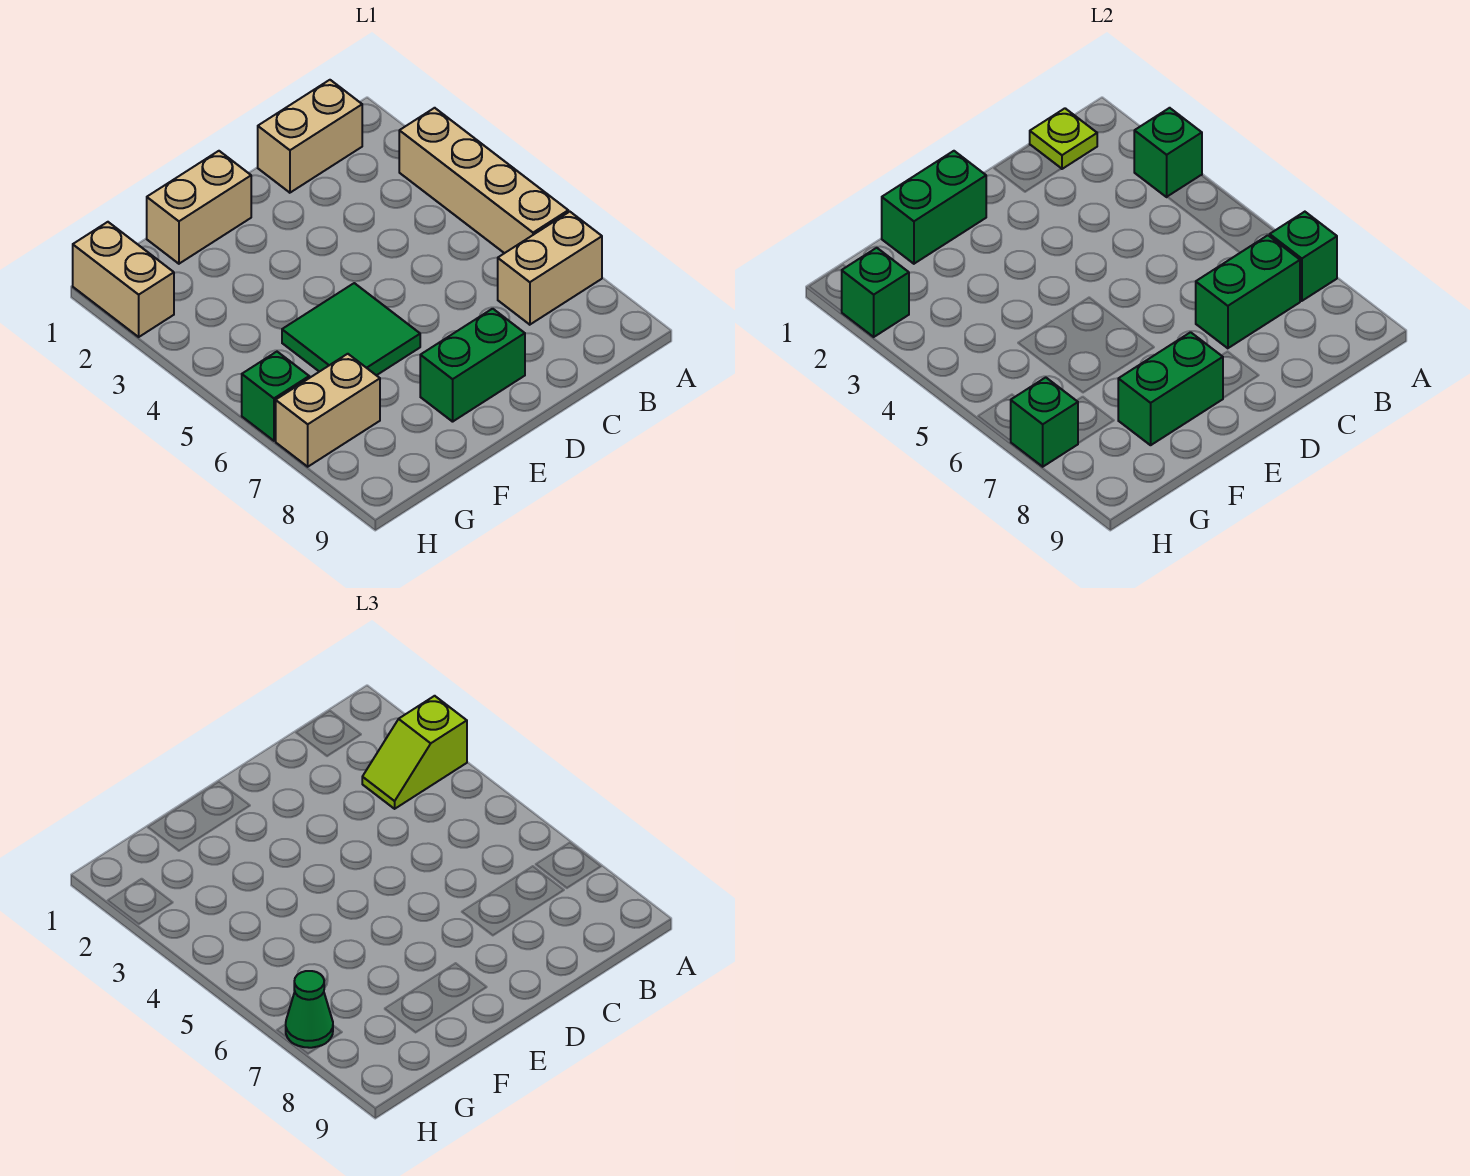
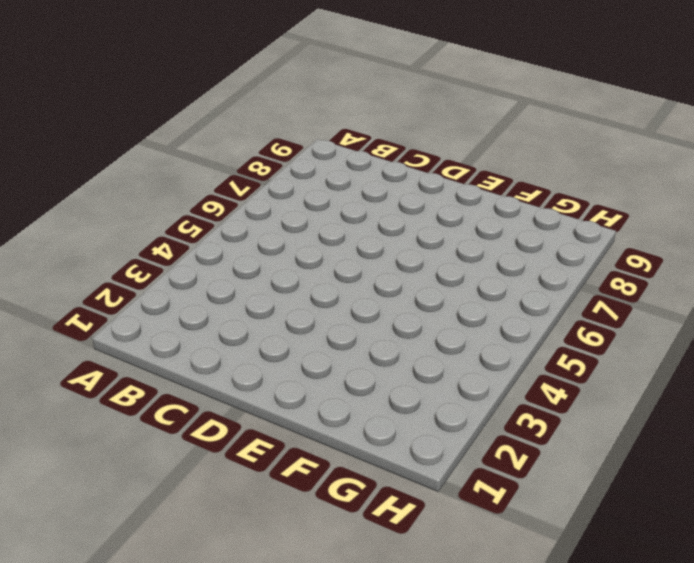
none -> tan brick A3:A6 level 1
none -> tan brick A7:B7 level 1
none -> tan brick B1:C1 level 1

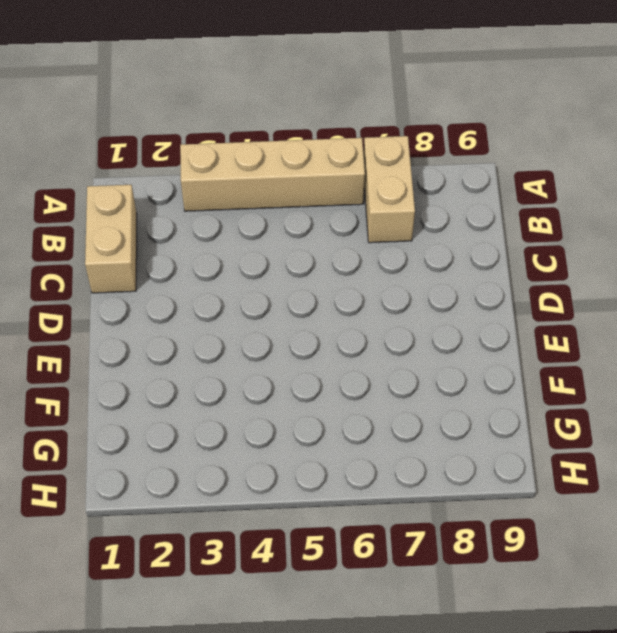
none -> green brick D8:E8 level 1
none -> tan brick E1:F1 level 1
none -> green tile E5:F6 level 1

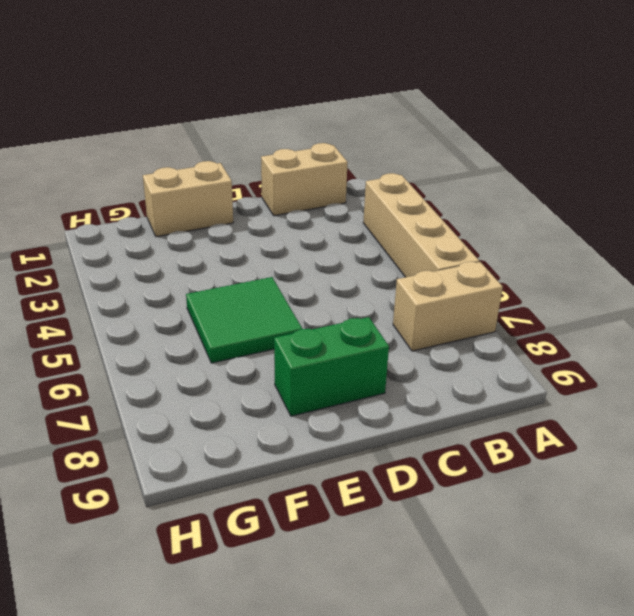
none -> tan brick G7:H7 level 1
none -> tan brick H1:H2 level 1
none -> green brick H6 level 1

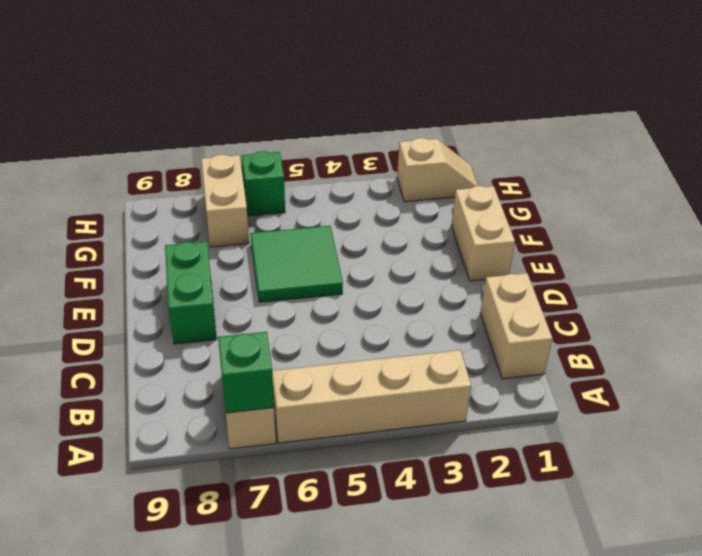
tan slope H1:H2 level 1 top 2 -> tan brick H1:H2 level 1
none -> green brick A3 level 2
none -> lime plate B1 level 2
none -> green brick B7:C7 level 2

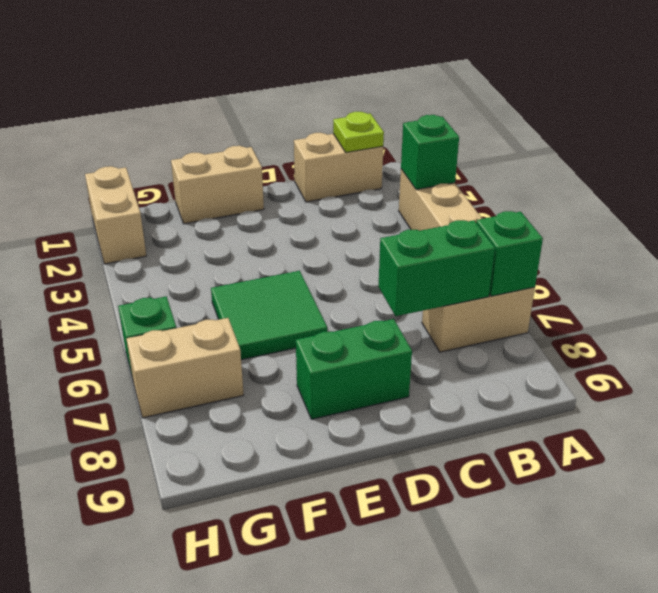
none -> green brick E1:F1 level 2
none -> green brick E8:F8 level 2
none -> green brick H2 level 2

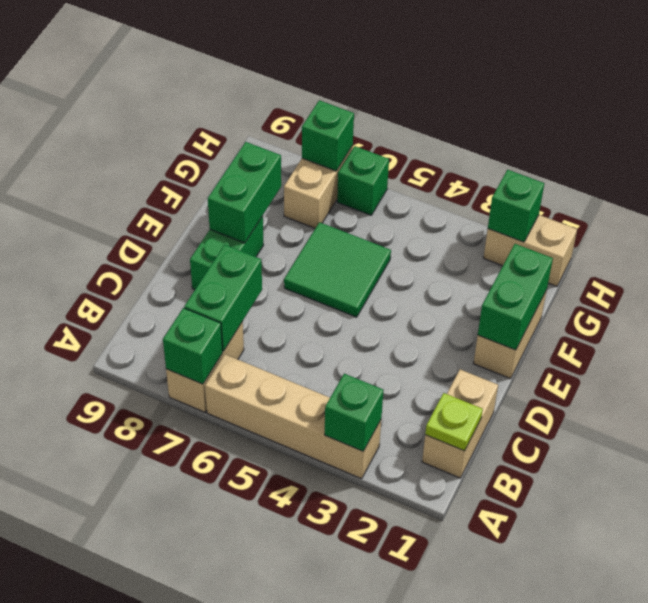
none -> lime slope A3:B3 level 3 top A
none -> green cone H7 level 3

